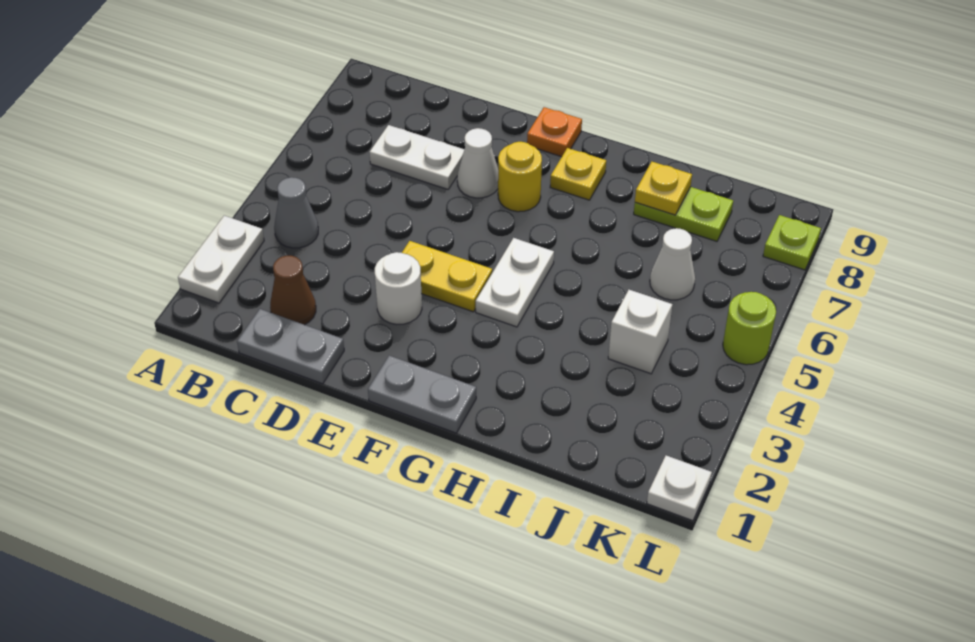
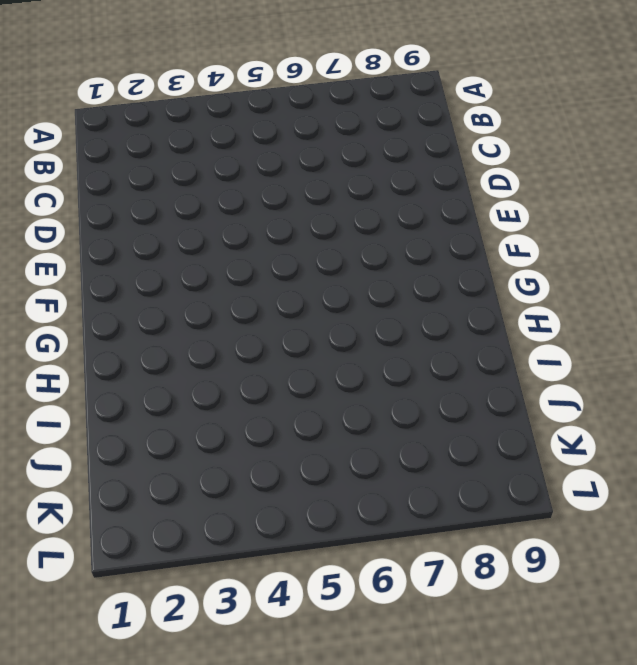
none -> white plate A2:A3 level 1
none -> grey cone B4 level 1
none -> grey plate C1:D1 level 1

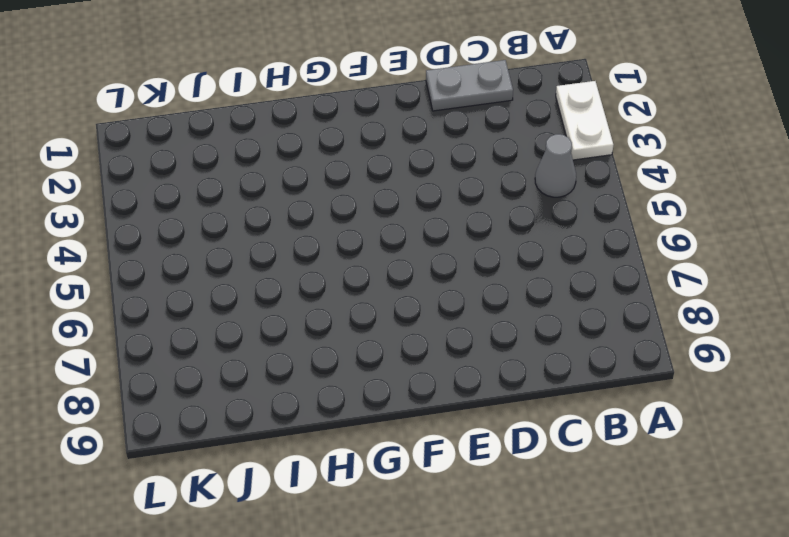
none -> brown cone C2 level 1
none -> white plate C7:D7 level 1
none -> white round brick E3 level 1

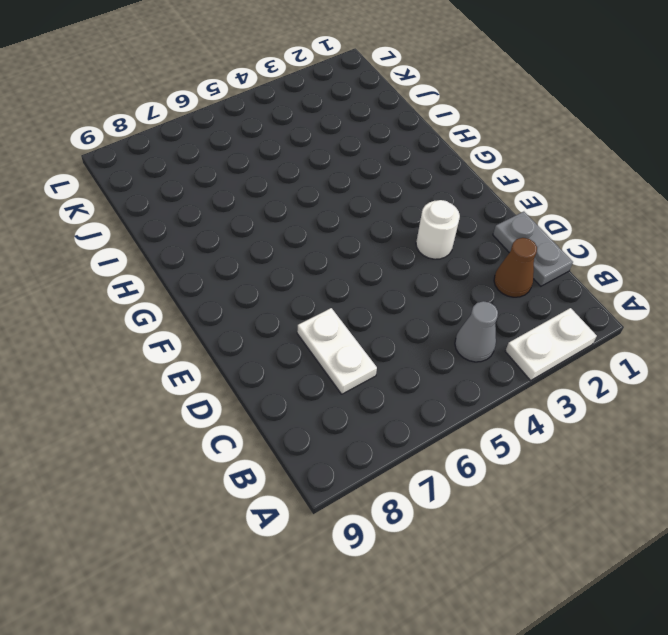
none -> yellow plate E4:F4 level 1
none -> white cone E7 level 1
none -> grey plate F1:G1 level 1

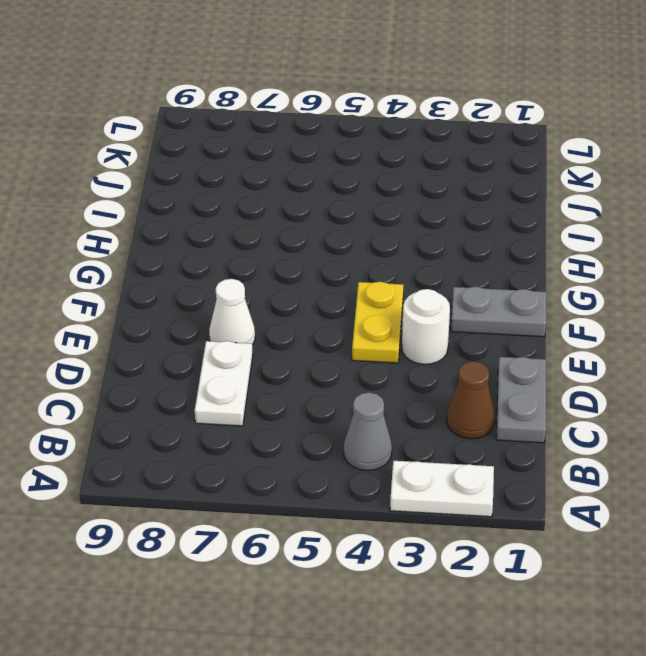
grey plate F1:F2 level 1 -> grey plate F1:G1 level 1
none -> yellow round brick F7 level 1
none -> orange plate F9 level 1
none -> white plate G4:G5 level 1

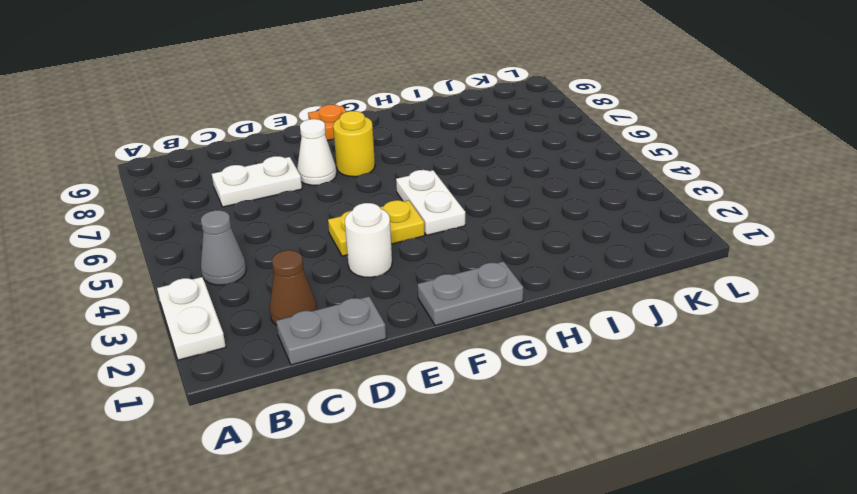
none -> yellow plate G8 level 1
none -> lime plate I8:J8 level 1
none -> white brick J4 level 1

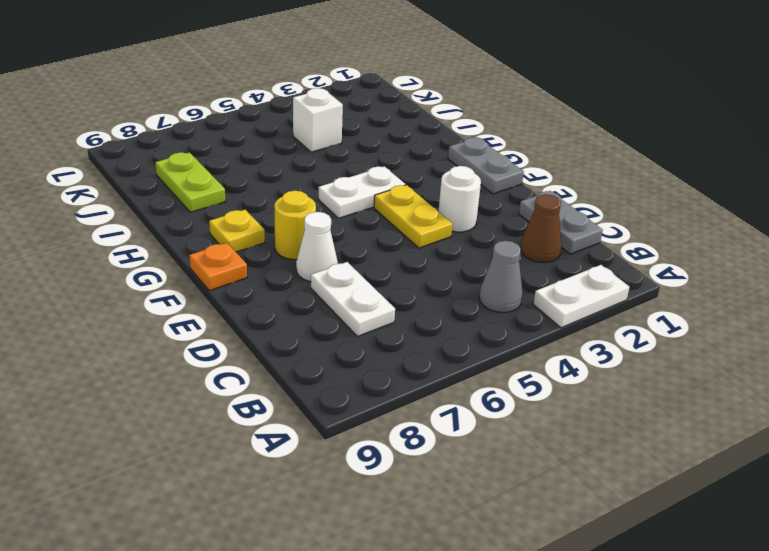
none -> white cone J6 level 1
none -> white plate L1 level 1
none -> lime round brick L5 level 1

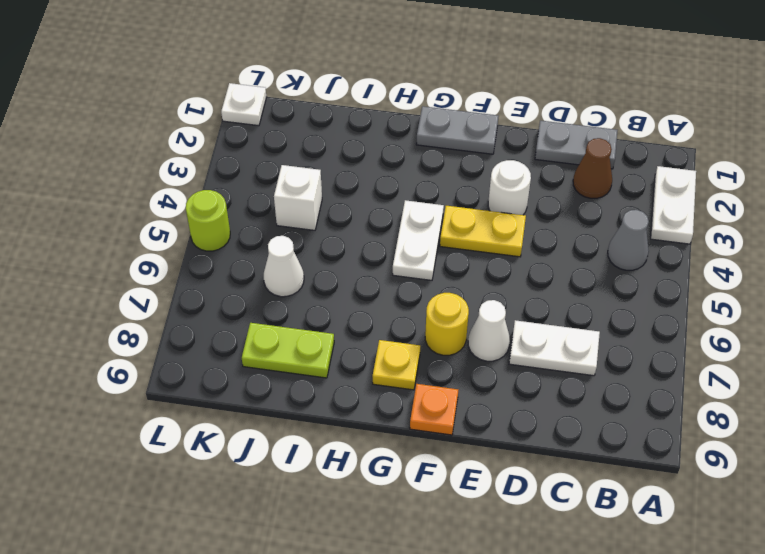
none -> lime plate L8 level 1
none -> yellow plate I8 level 2

